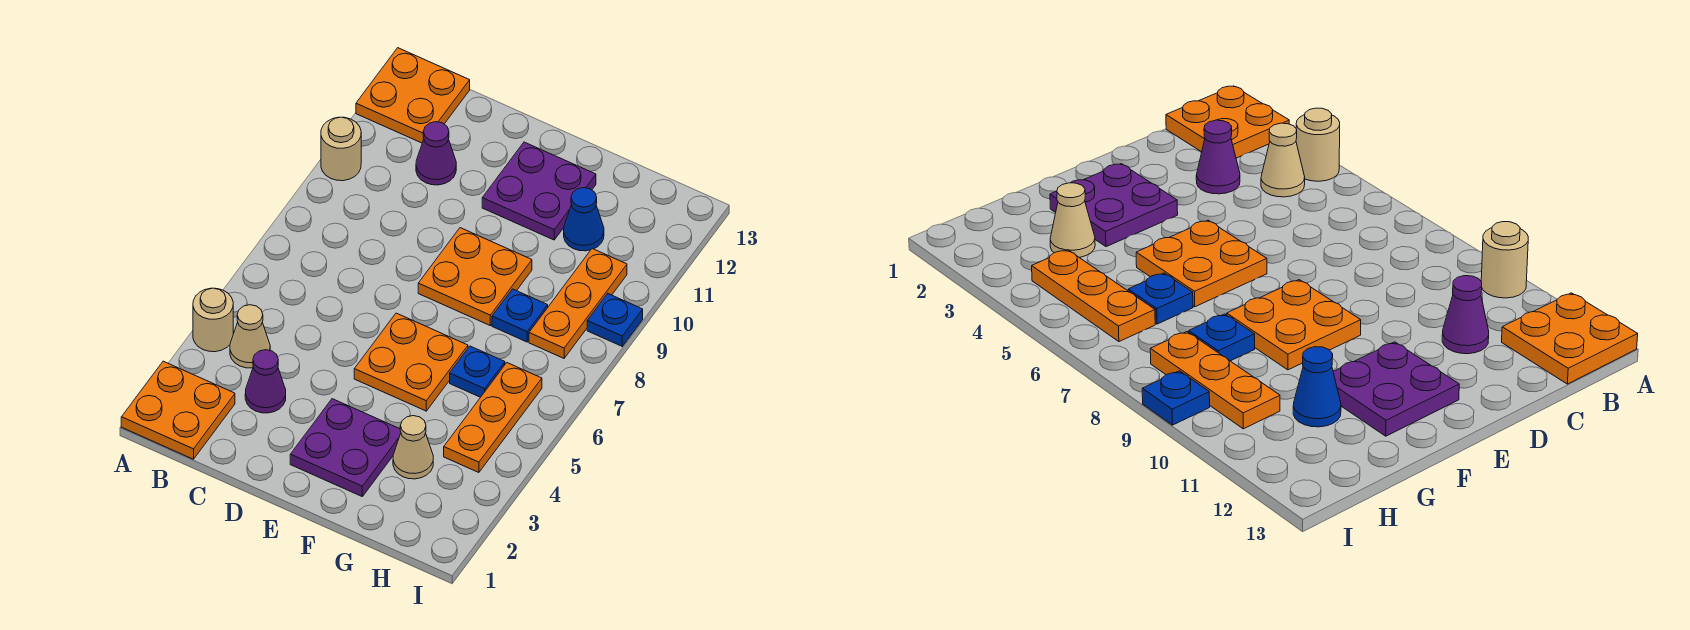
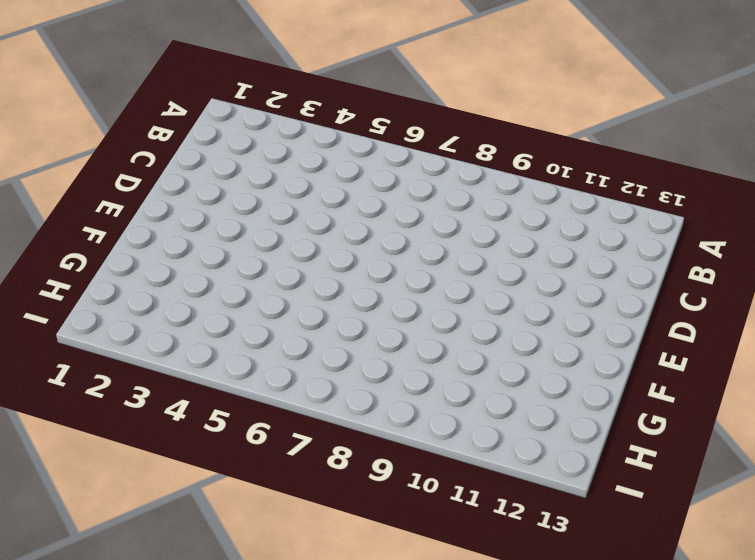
none -> orange plate A1:B2 level 1
none -> tan round brick A4 level 1
none -> tan round brick A10 level 1

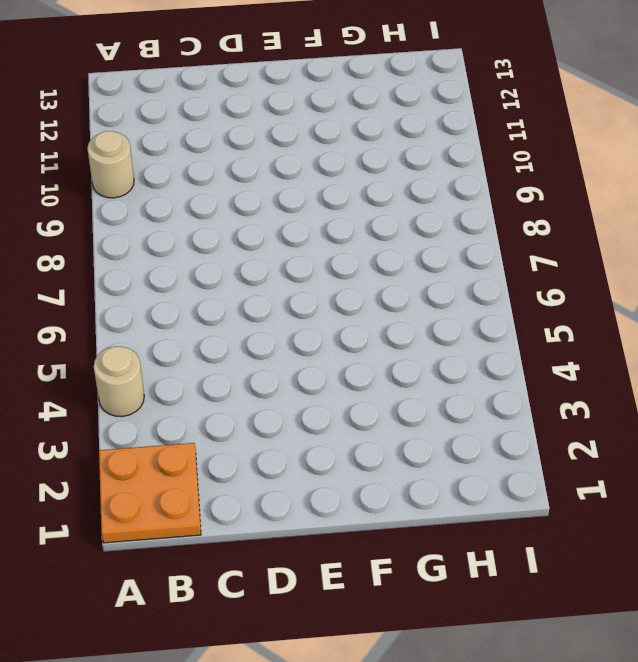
none -> orange plate A12:B13 level 1
none -> tan cone B4 level 1
none -> purple cone C3 level 1

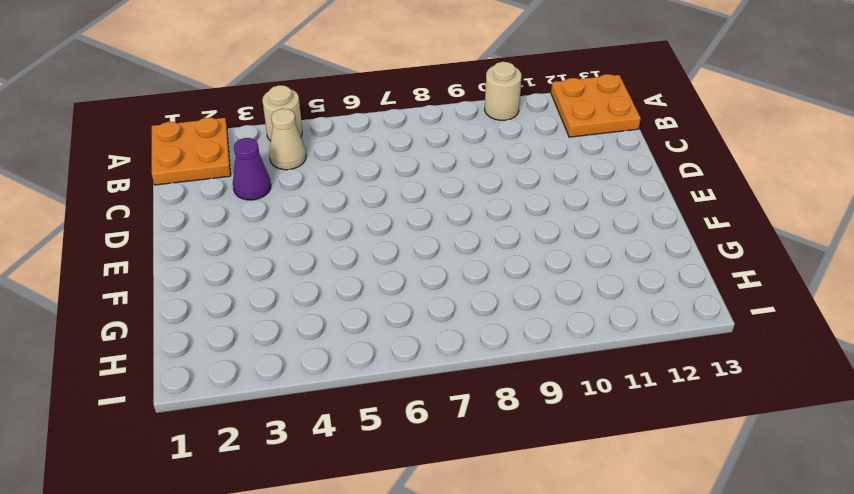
none -> purple cone C11 level 1
none -> purple plate E2:F3 level 1
none -> orange plate E5:F6 level 1

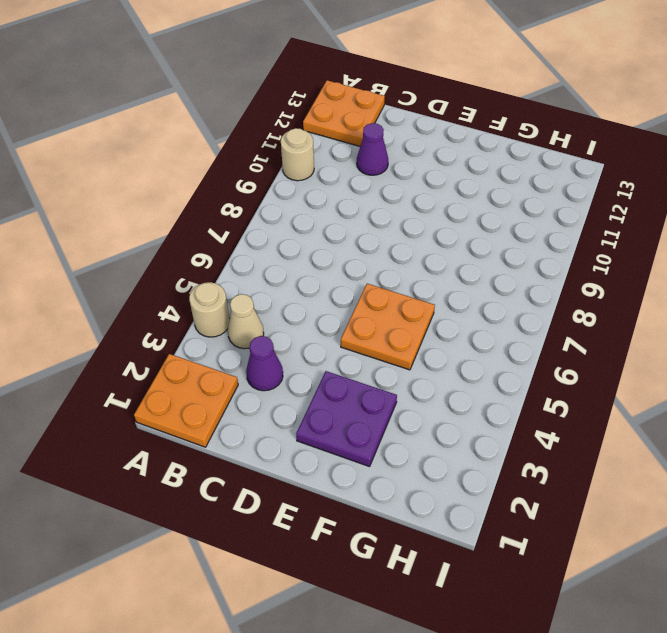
none -> orange plate E8:F9 level 1
none -> purple plate E11:F12 level 1
none -> tan cone G3 level 1

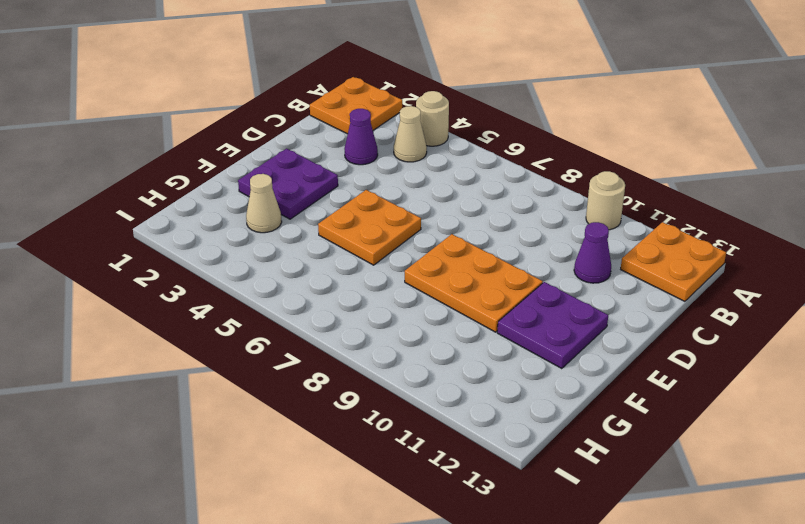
orange plate E8:F10 level 1 -> orange plate E8:F9 level 1
none -> blue plate G6 level 1
none -> blue plate G8 level 1
none -> blue cone G11 level 1

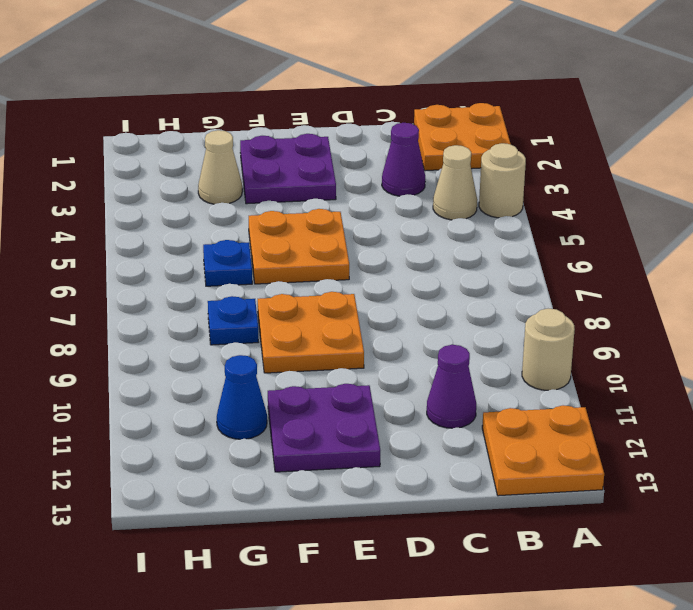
none -> orange plate H4:H6 level 1
none -> orange plate H8:H10 level 1
none -> blue plate I9 level 1

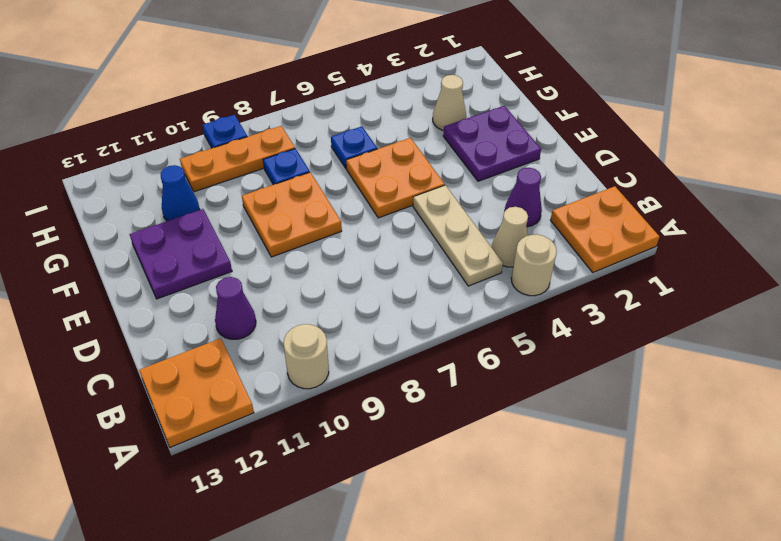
tan plate B5:D5 level 1 -> none
none -> orange plate H4:H6 level 1

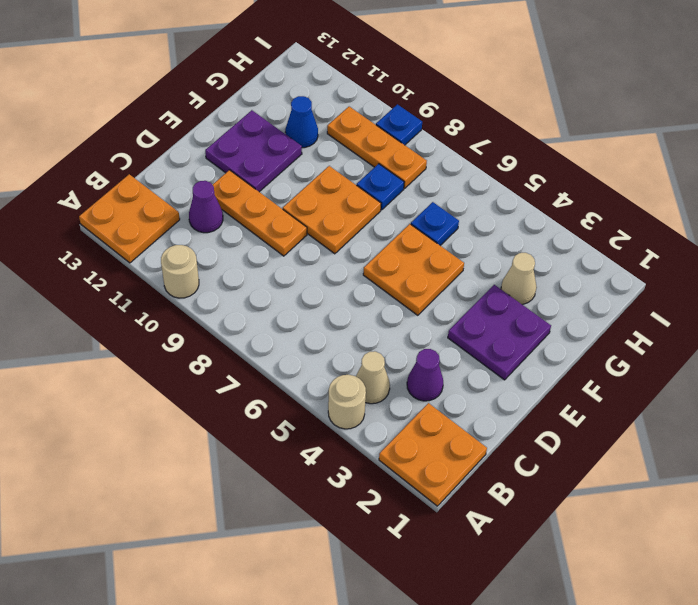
orange plate D9:D11 level 1 -> orange plate H4:H6 level 1

